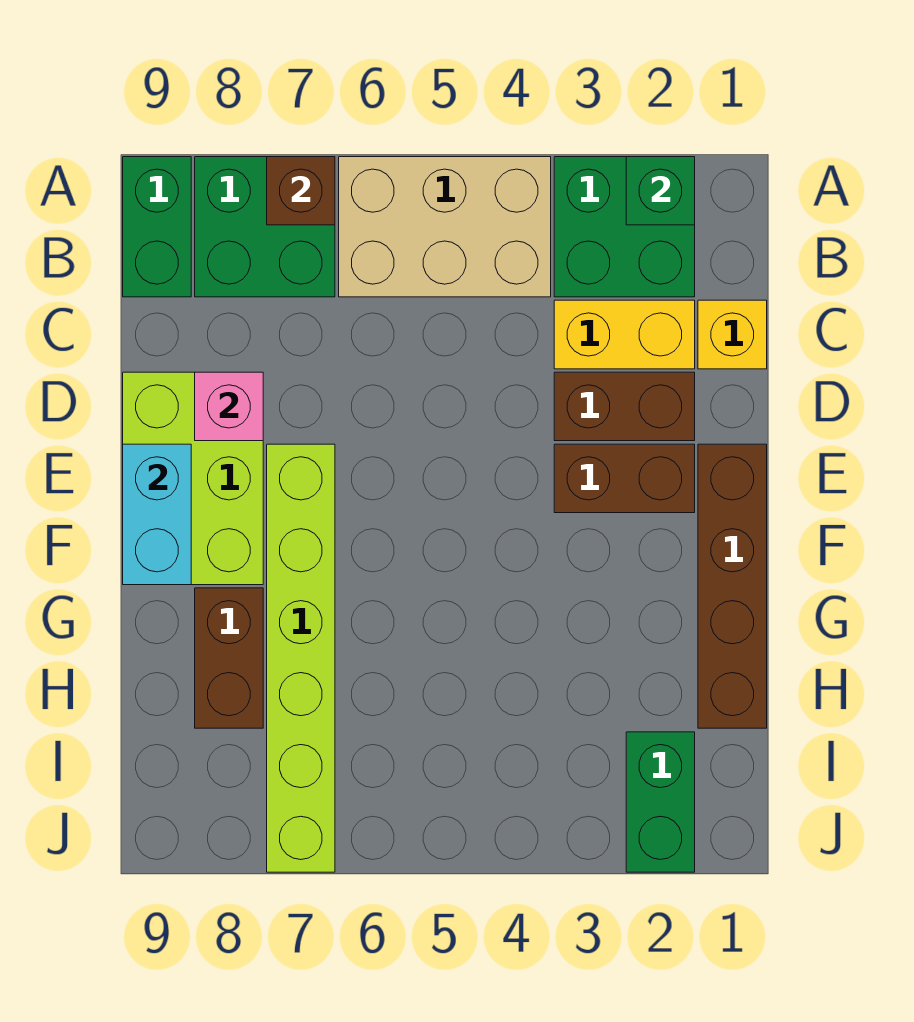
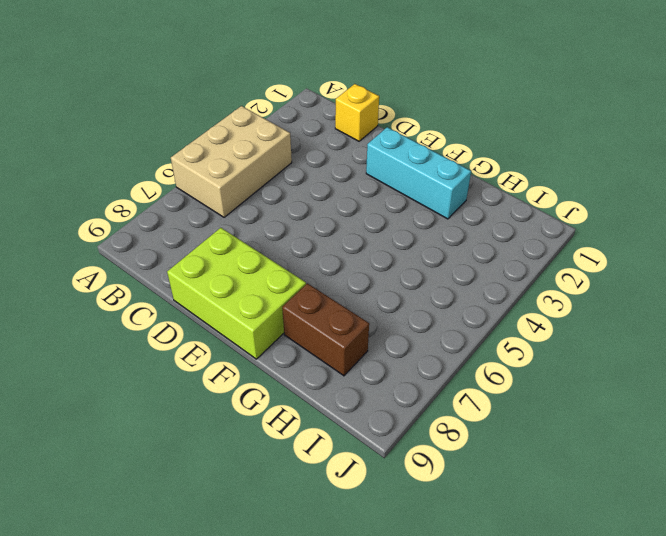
cyan brick E2:G2 level 1 -> brown brick E2:E3 level 1
none -> green brick A2:B3 level 1
none -> green brick A7:B8 level 1
none -> green brick A9:B9 level 1

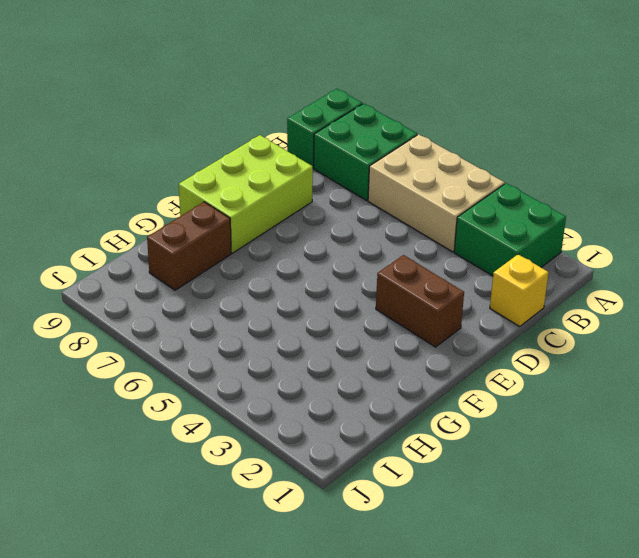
none -> yellow brick C2:C3 level 1
none -> brown brick D2:D3 level 1
none -> brown brick E1:H1 level 1

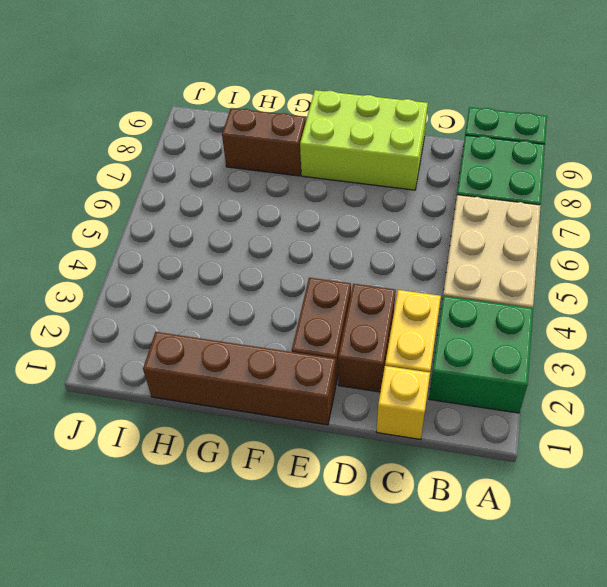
none -> lime brick E7:J7 level 1
none -> green brick I2:J2 level 1
none -> green brick A2 level 2

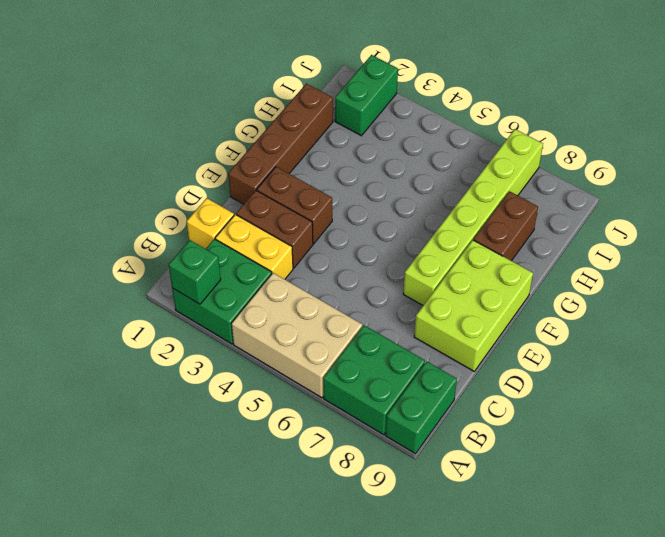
none -> brown brick A7 level 2
none -> pink brick D8 level 2
none -> cyan brick E9:F9 level 2

